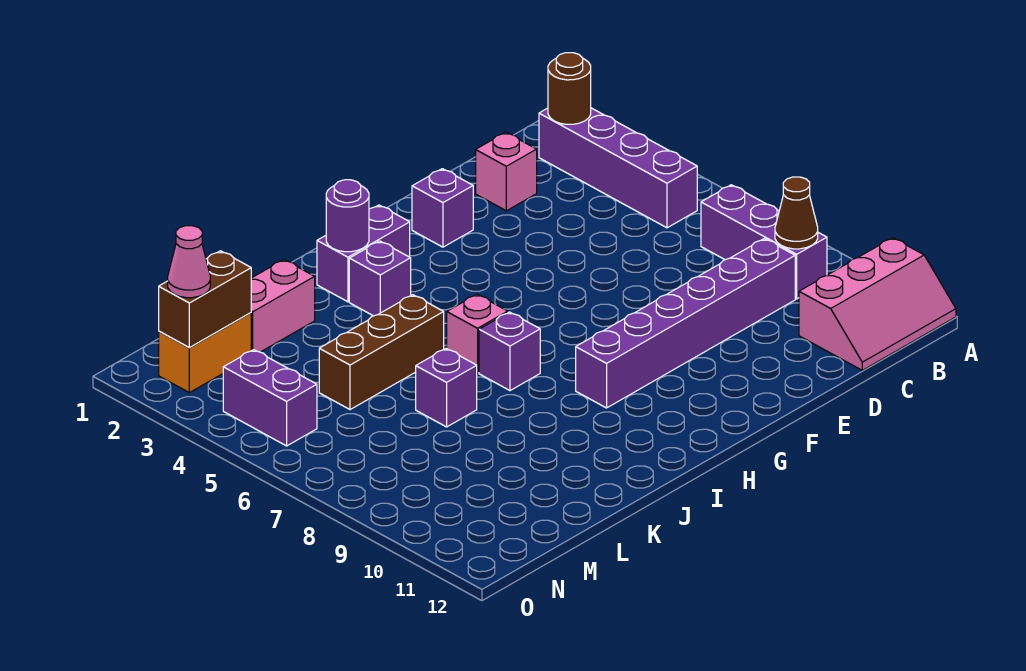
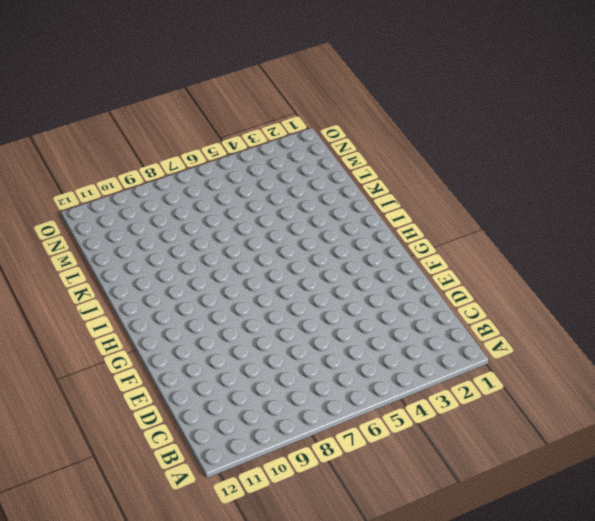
none -> pink slope A11:C12 level 1 top 11
none -> purple brick B2:B5 level 1
none -> purple brick B7:B9 level 1

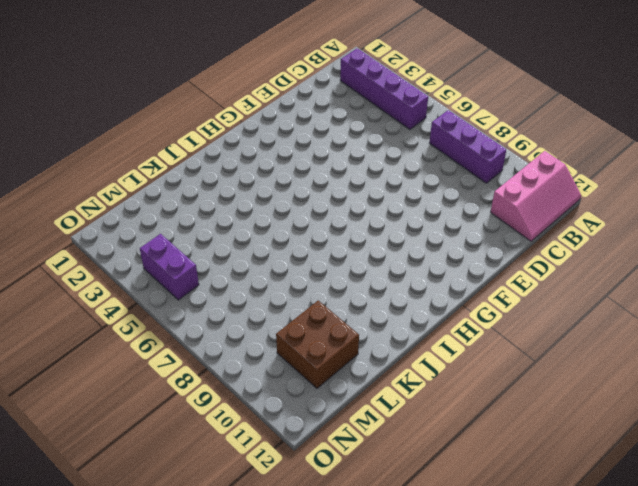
brown brick L10:M11 level 1 -> none
none -> purple brick C9:H9 level 1
none -> pink brick D2 level 1
none -> purple brick F2 level 1

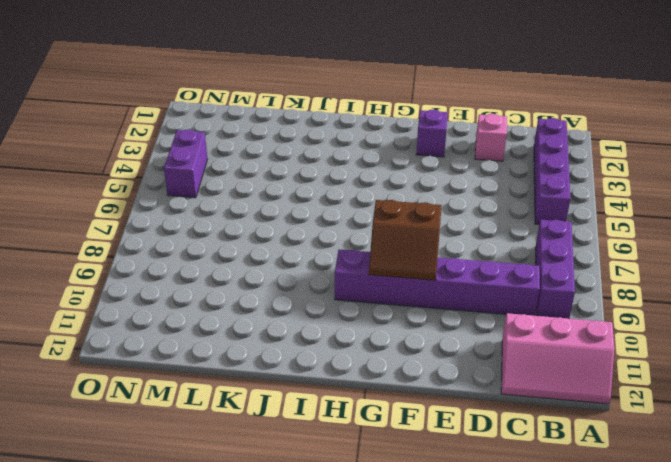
brown slope F8:G9 level 2 top 8 -> none
none -> purple brick H2:I2 level 1
none -> purple brick I3 level 1
none -> pink brick I6 level 1

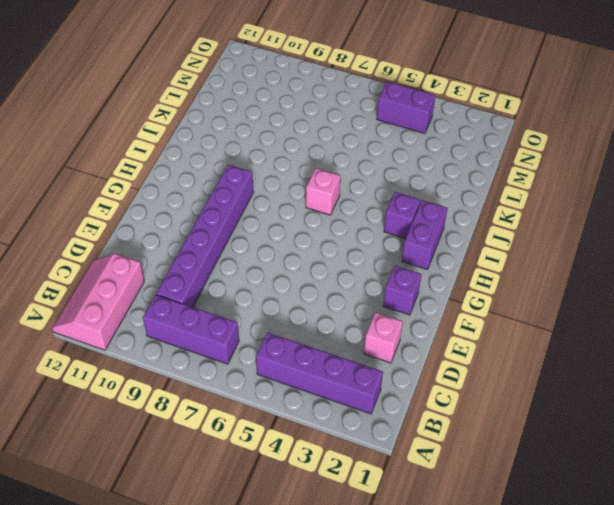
none -> purple brick I7 level 1
none -> brown brick J5:L5 level 1
none -> pink brick K2:L2 level 1

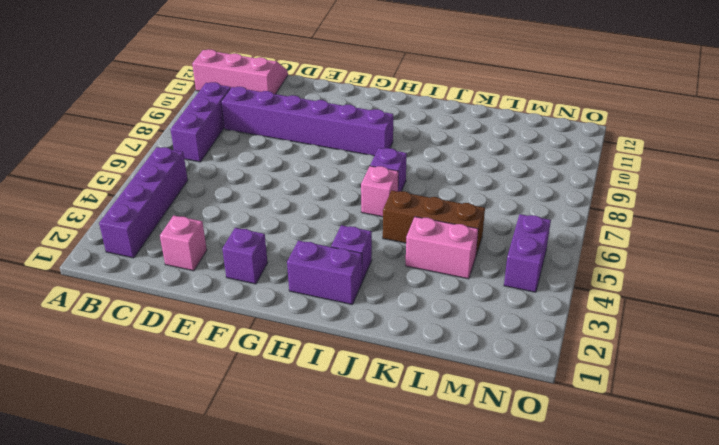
pink brick K4:L4 level 1 -> pink brick K2:L2 level 1
none -> purple brick K7 level 1
none -> orange brick M2:N2 level 1
none -> brown round brick B2 level 2

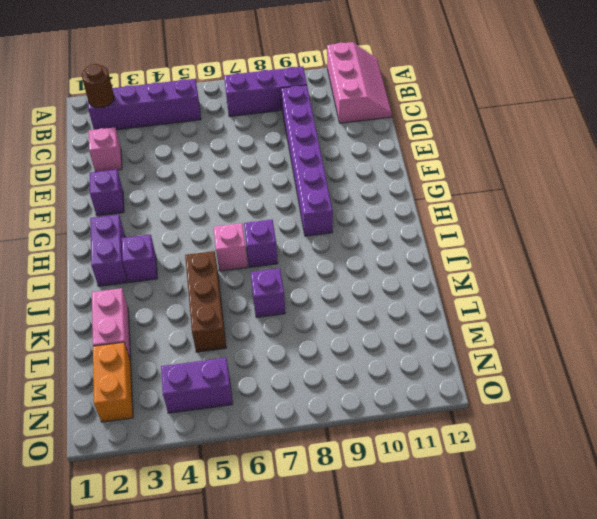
none -> brown cone B9 level 2
none -> purple round brick I2 level 2
none -> brown brick M2:N2 level 2

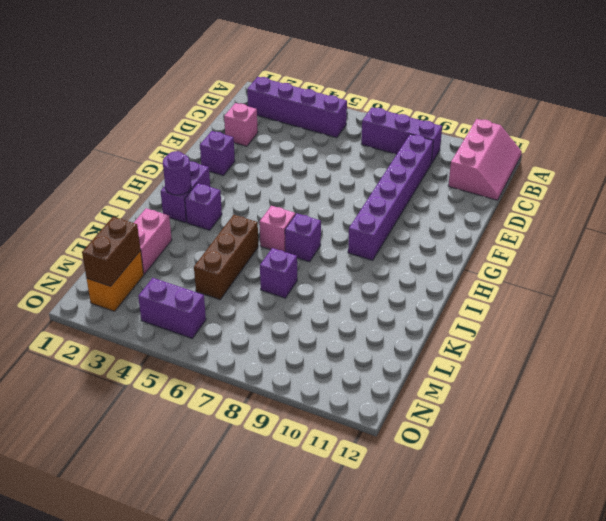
none -> brown round brick B2 level 2
none -> brown cone B9 level 2
none -> pink cone N2 level 3

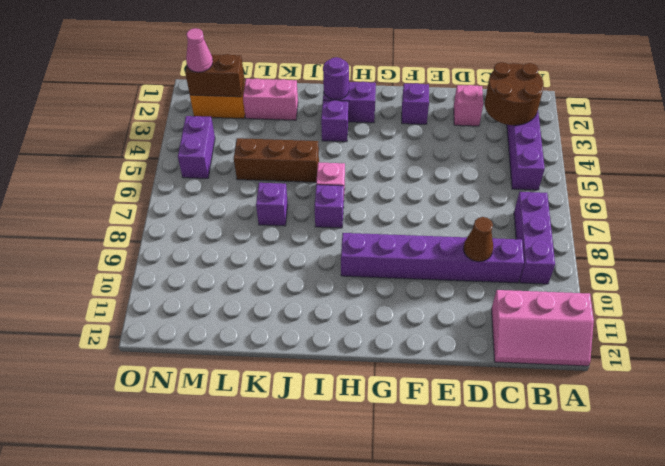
brown round brick B2:C3 level 2 -> brown round brick B2 level 2
brown cone D9 level 2 -> brown cone B9 level 2

